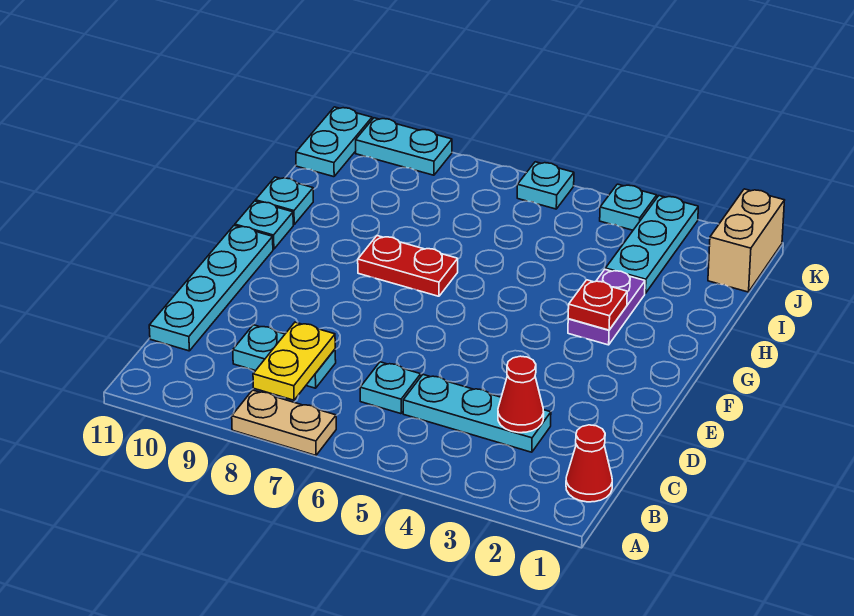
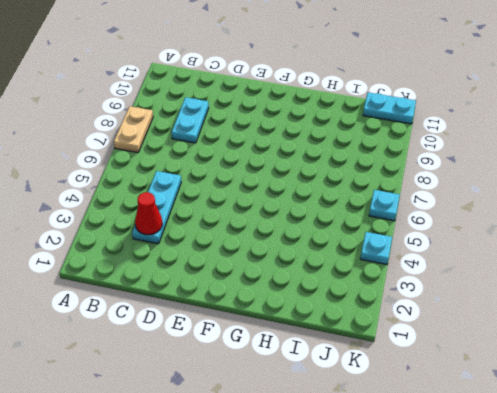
none -> red cone B1 level 1
none -> cyan plate C6 level 1
none -> cyan plate C11:F11 level 1

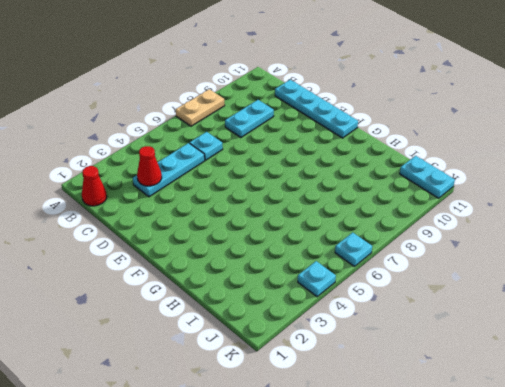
none -> purple plate G3:H3 level 1
none -> red plate G7:G8 level 1
none -> cyan plate G11 level 1

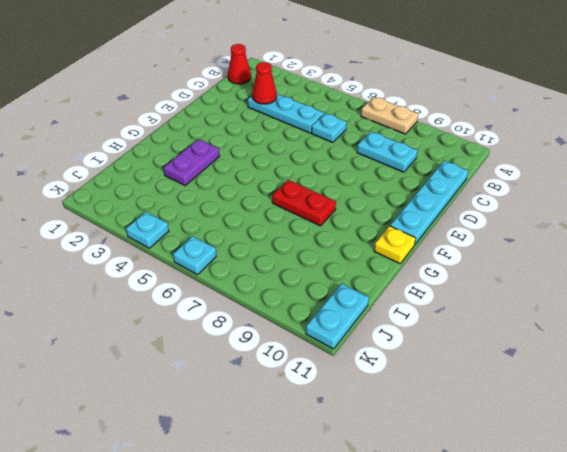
yellow plate G11 level 1 -> cyan plate G11 level 1
none -> cyan plate H11 level 1
none -> cyan plate I3:K3 level 1
none -> tan brick J1:K1 level 1

